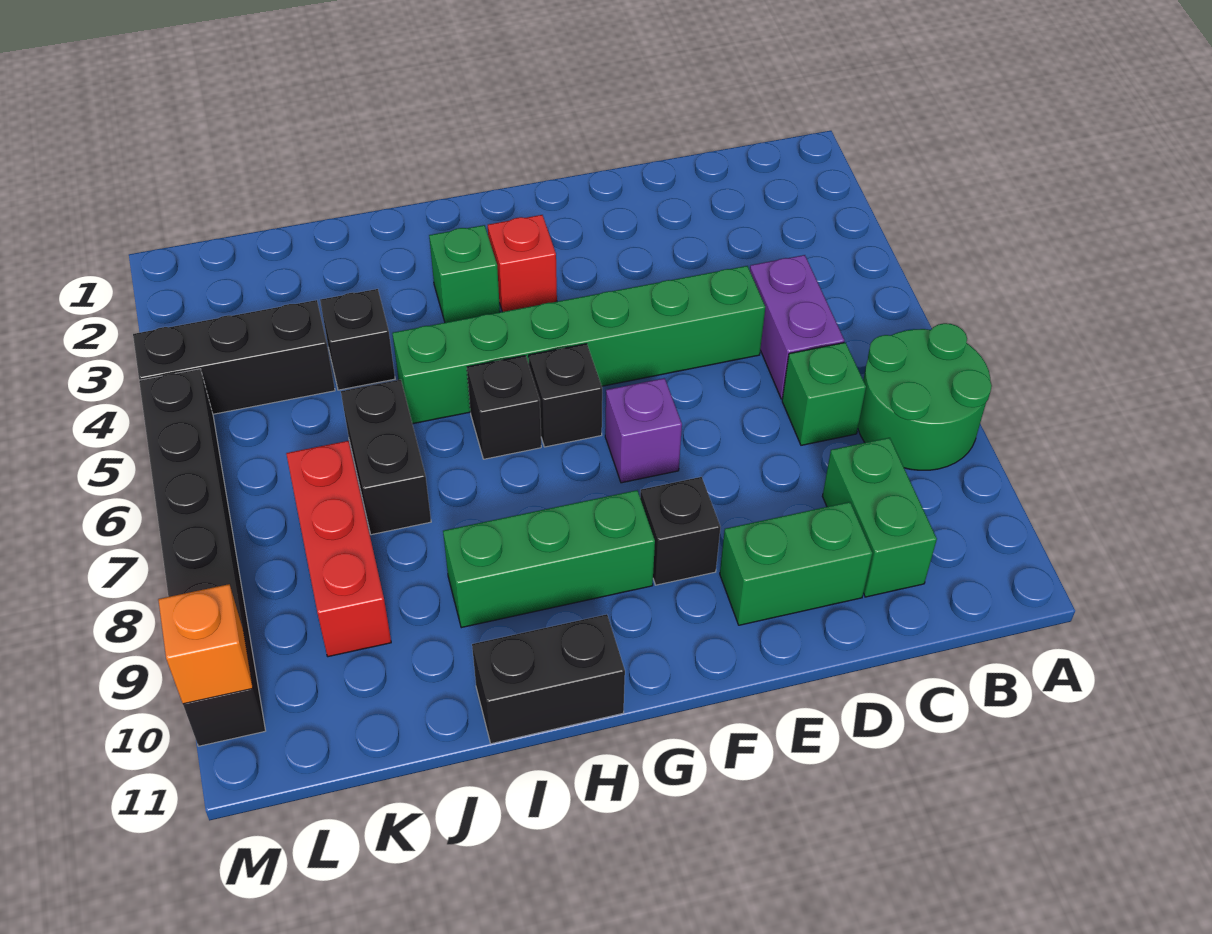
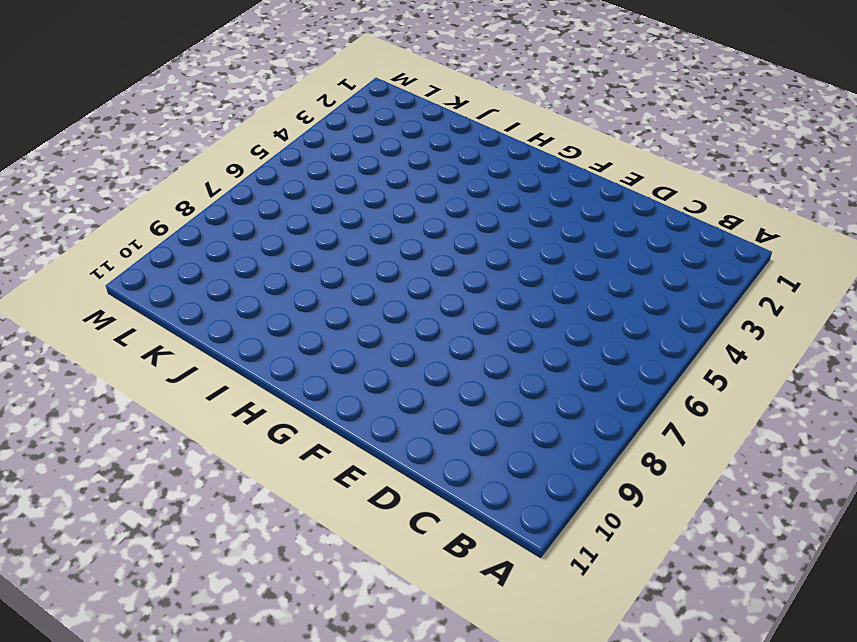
none -> green round brick A7:B8 level 1
none -> purple brick C5:C6 level 1
none -> green brick C7 level 1

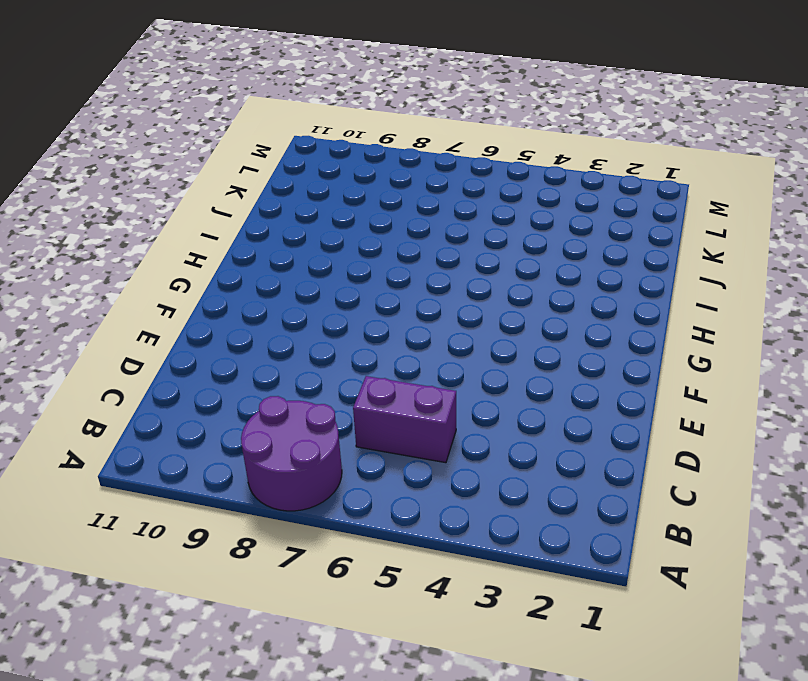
purple round brick A7:B8 level 1 -> green round brick A7:B8 level 1
none -> green brick C7 level 1
none -> green brick C9:C10 level 1
none -> green brick D5:I5 level 1

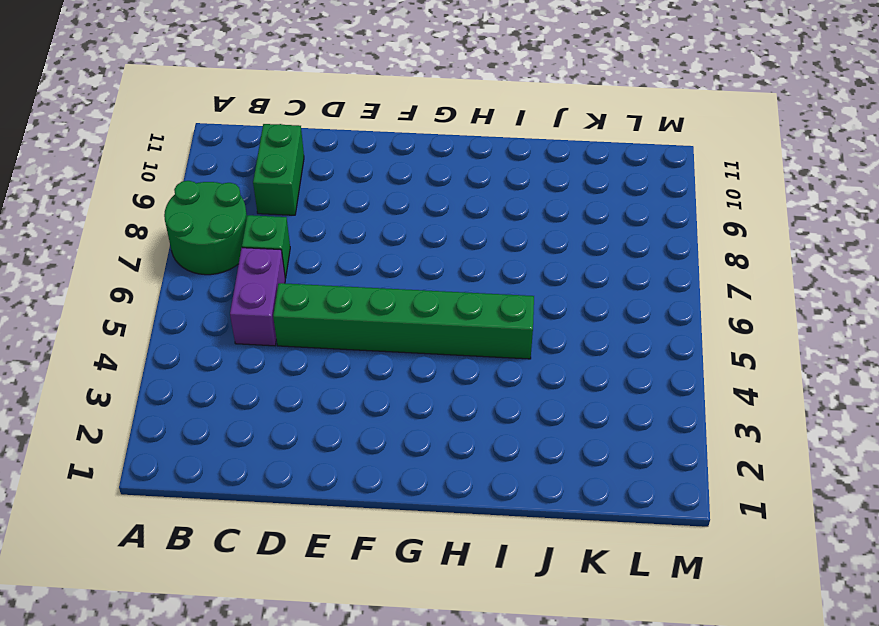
none -> green brick D10:E10 level 1
none -> purple brick F7 level 1
none -> black brick F9 level 1

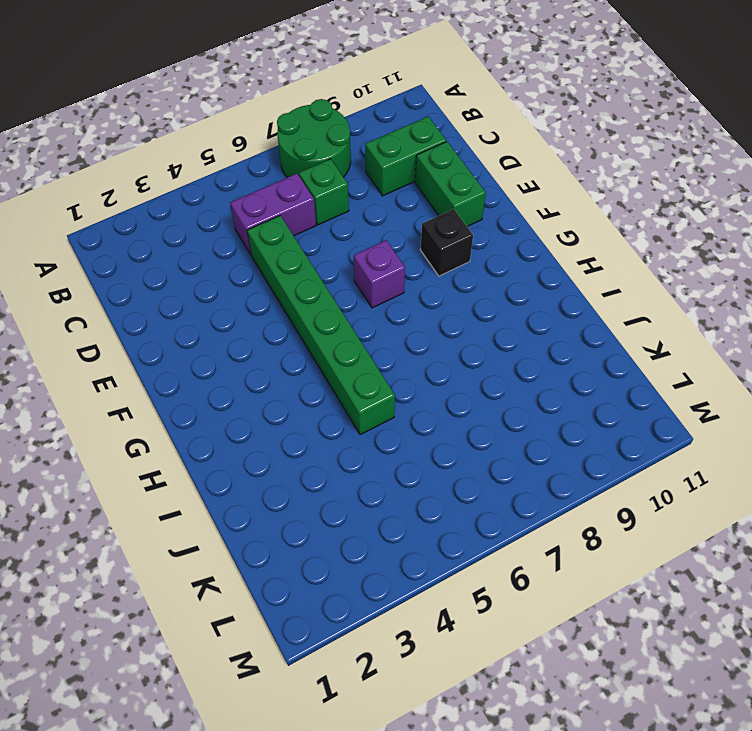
none -> red brick G3 level 1
none -> black brick G6 level 1
none -> green brick G9:I9 level 1

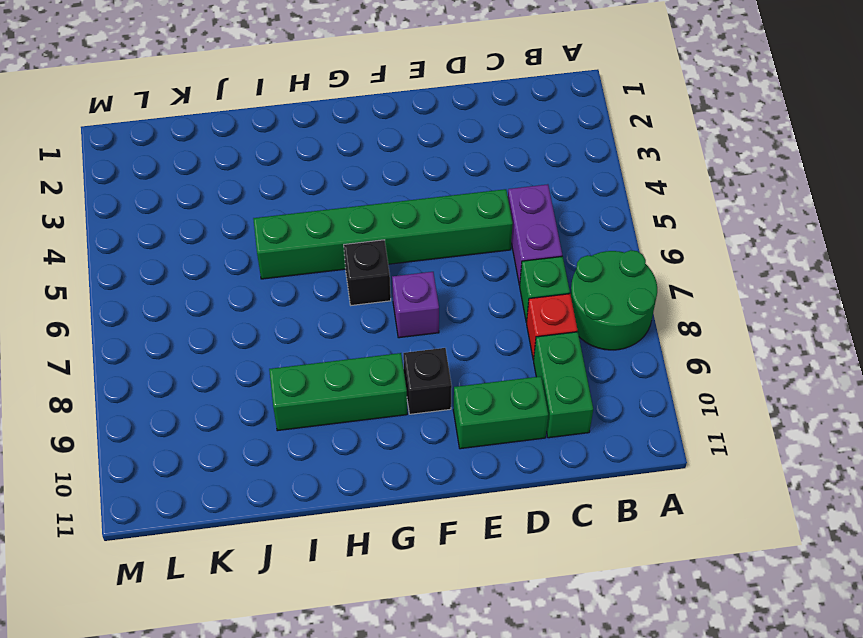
red brick C8 level 1 -> red brick G3 level 1
none -> green brick H3 level 1
none -> black brick H6 level 1
none -> black brick H11:I11 level 1

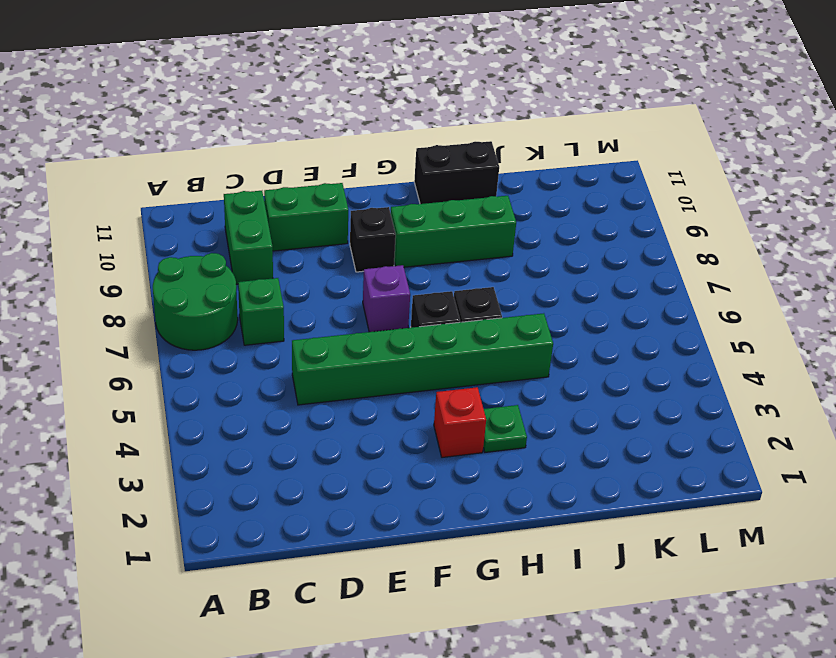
green plate H3 level 1 -> green brick H3 level 1
none -> purple brick C5:C6 level 1
none -> black brick J4 level 1
none -> black brick J6:J7 level 1

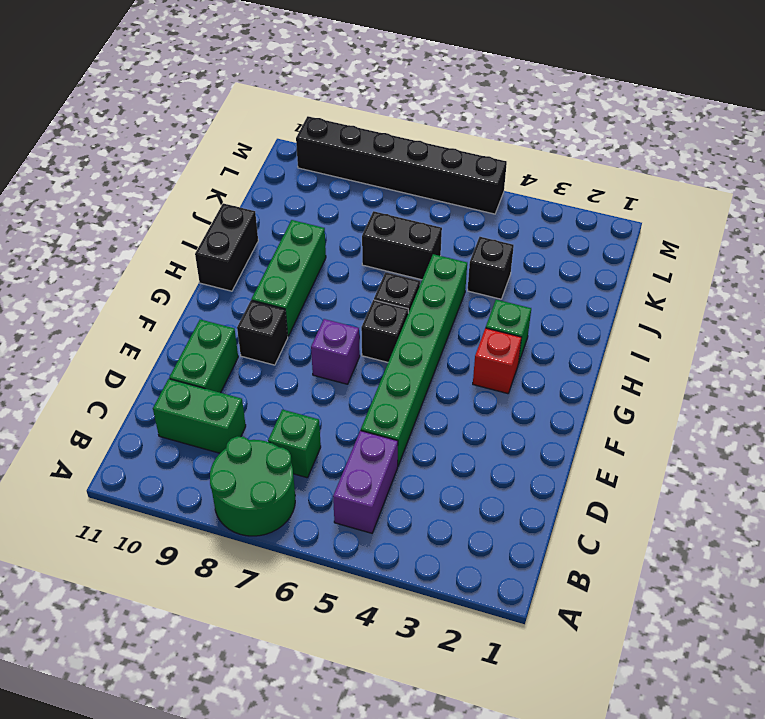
purple brick B5:C5 level 1 -> purple brick C5:C6 level 1
none -> black brick K4:M4 level 1
none -> red brick K7:K9 level 1
none -> orange brick M10 level 2

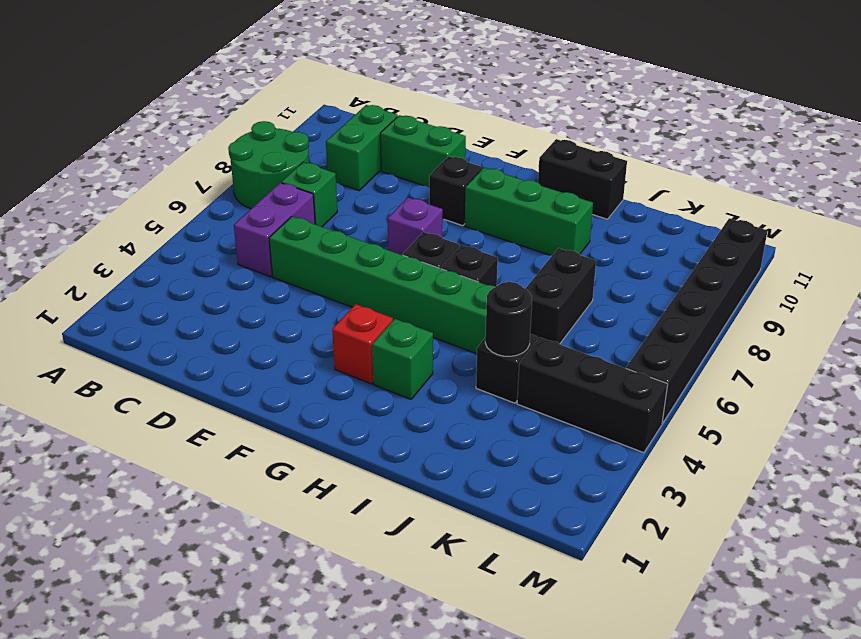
black round brick J4 level 2 -> none
none -> red brick K7:K9 level 1
none -> orange brick M10 level 2

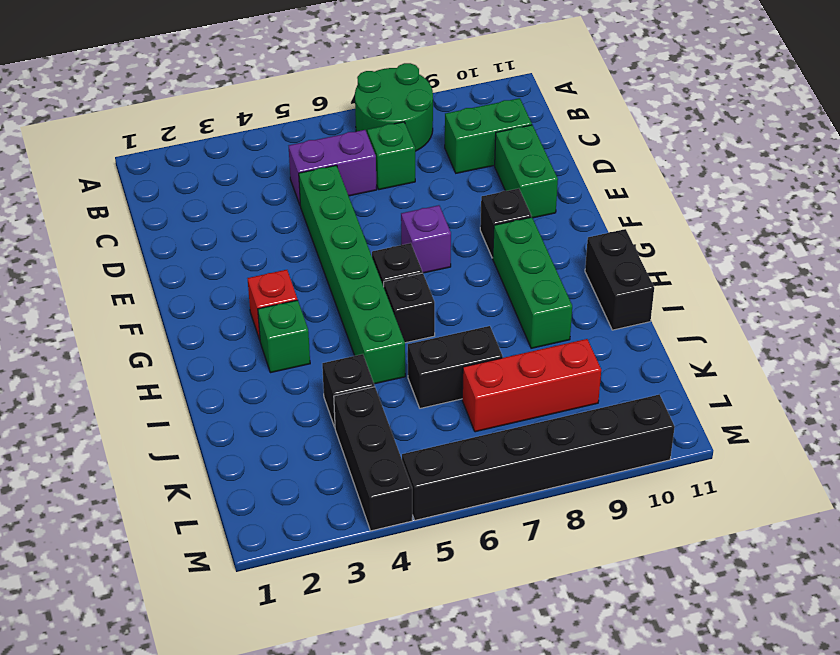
none -> orange brick M10 level 2

